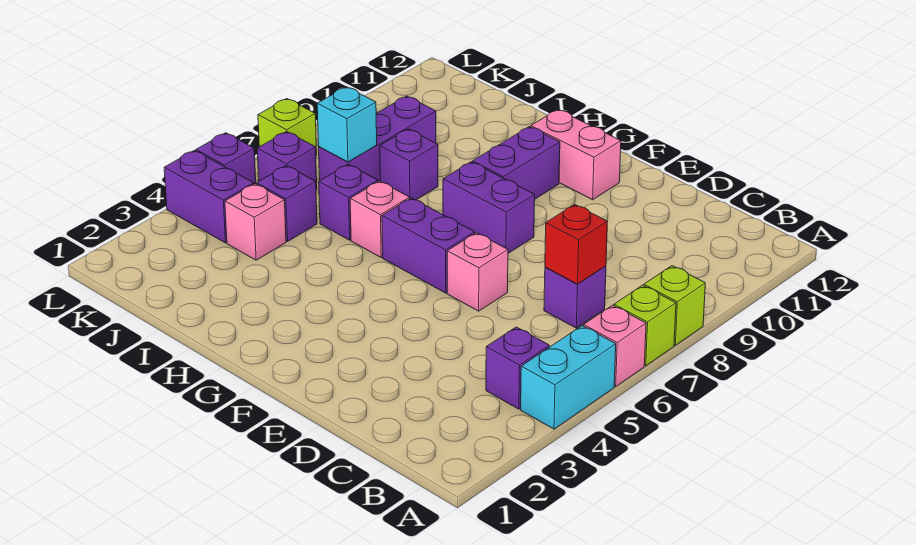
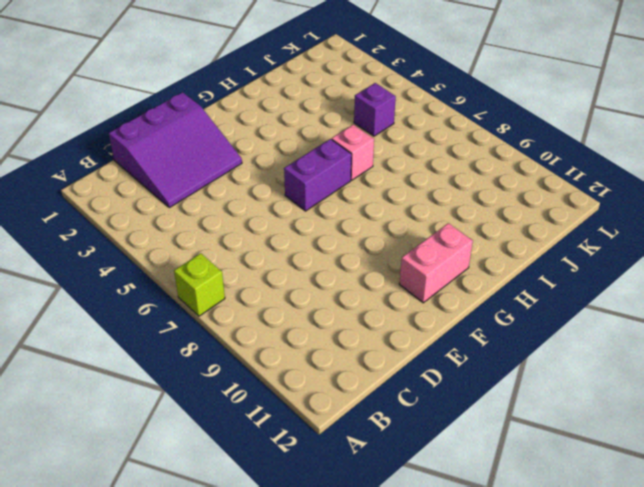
purple slope C1:E3 level 1 top 1 -> none
none -> cyan brick A4:A5 level 1
none -> pink brick A6 level 1
none -> lime brick A8 level 1

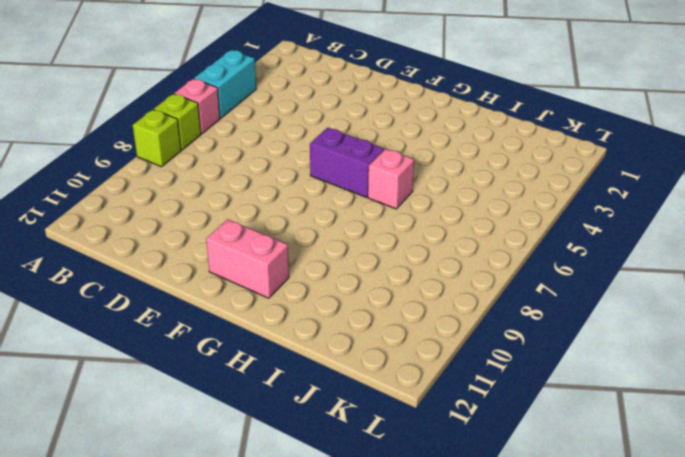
none -> purple brick B4 level 1
none -> purple brick C7 level 1
none -> pink brick E6 level 1

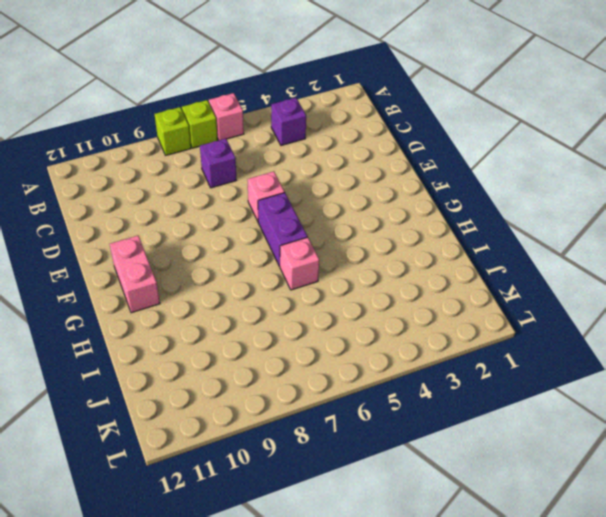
none -> cyan brick A4:A5 level 1
none -> purple brick F8:G8 level 1
none -> purple brick G9:G10 level 1

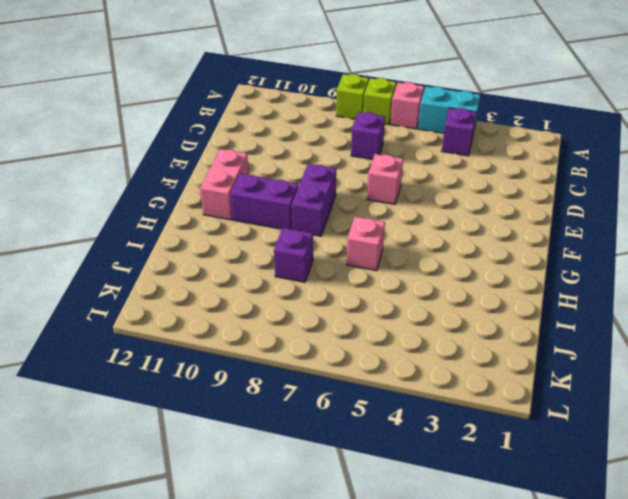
none -> purple brick F6:G6 level 1
none -> purple brick I6 level 1
none -> pink brick J4 level 1

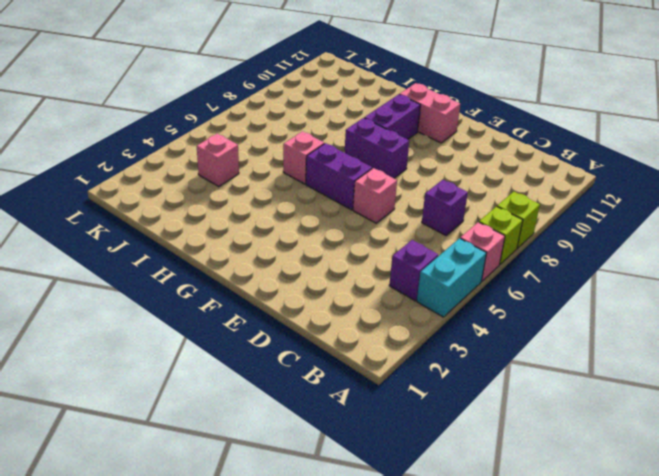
none -> purple brick I6 level 1
none -> purple brick I8 level 1
none -> purple brick J5 level 1

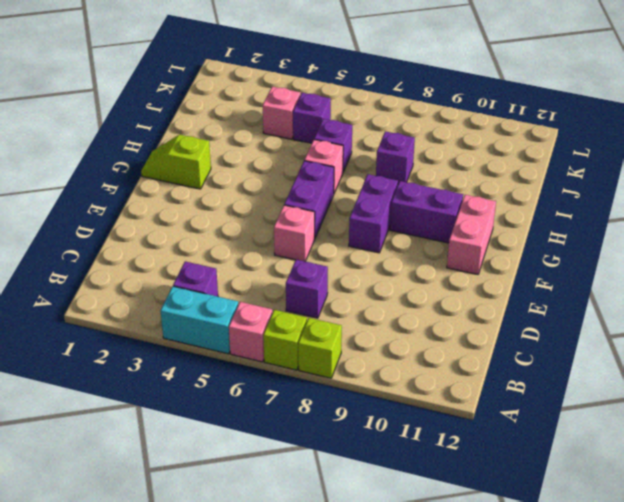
lime slope G1:G2 level 1 top 2 -> none
none -> purple brick J7:J9 level 1
none -> purple brick K4:L4 level 1
none -> purple brick K6 level 1

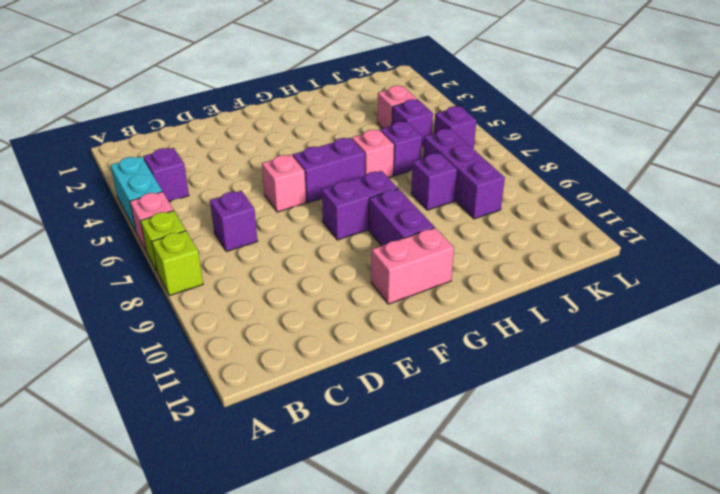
none -> purple brick K4:L4 level 1
none -> purple brick L5 level 1
none -> lime brick L7 level 1

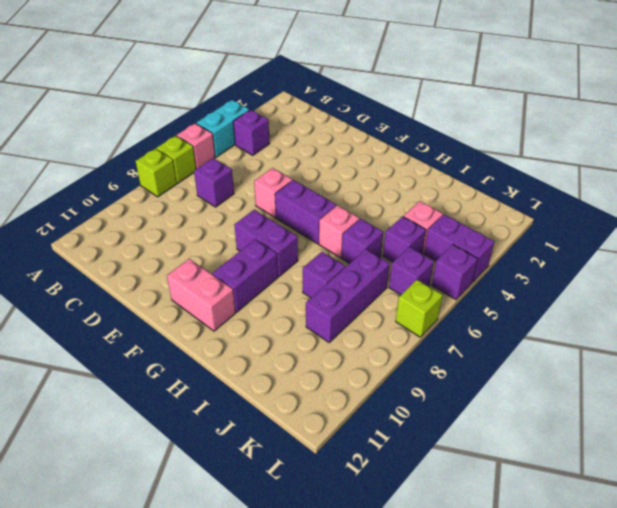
none -> red brick C7 level 2
none -> cyan brick J7 level 2

